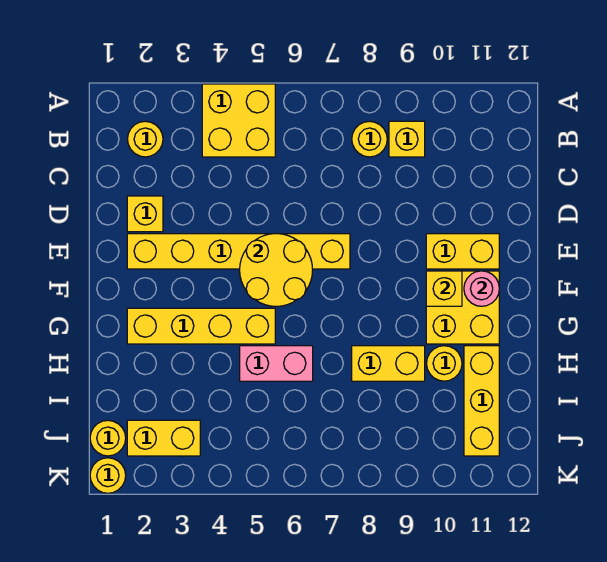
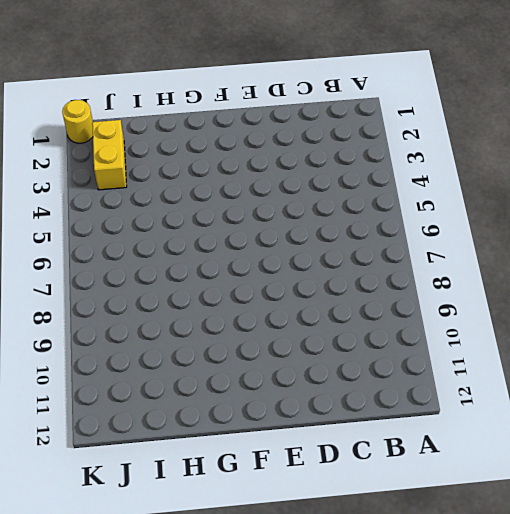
none -> yellow brick A4:B5 level 1
none -> yellow round brick B2 level 1
none -> yellow round brick B8 level 1

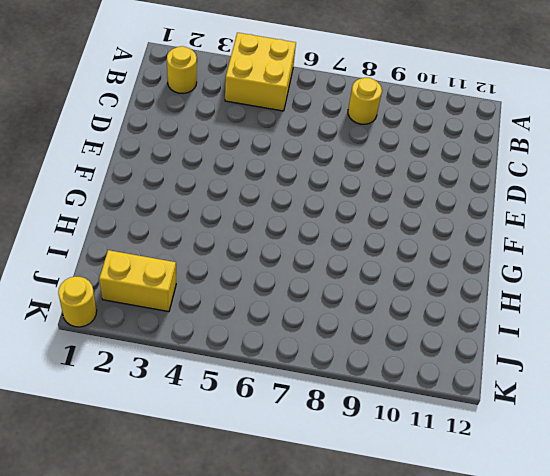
none -> yellow brick B9 level 1
none -> yellow brick D2 level 1
none -> yellow brick E2:E7 level 1

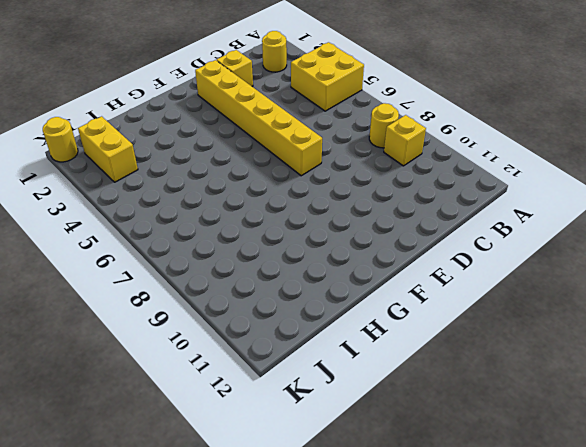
none -> yellow brick E10:E11 level 1
none -> yellow brick F10:G11 level 1
none -> yellow brick G2:G5 level 1

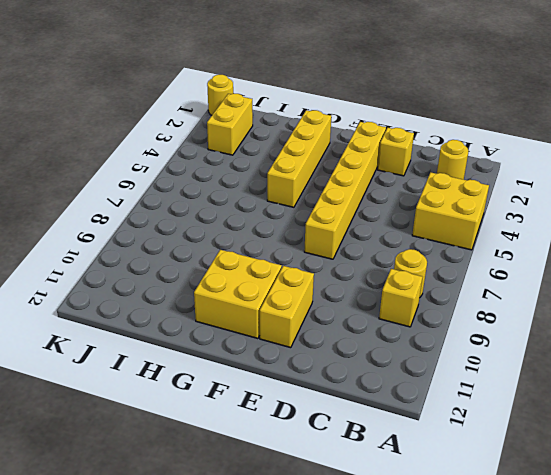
none -> pink brick H5:H6 level 1
none -> yellow brick H8:H9 level 1
none -> yellow round brick H10 level 1

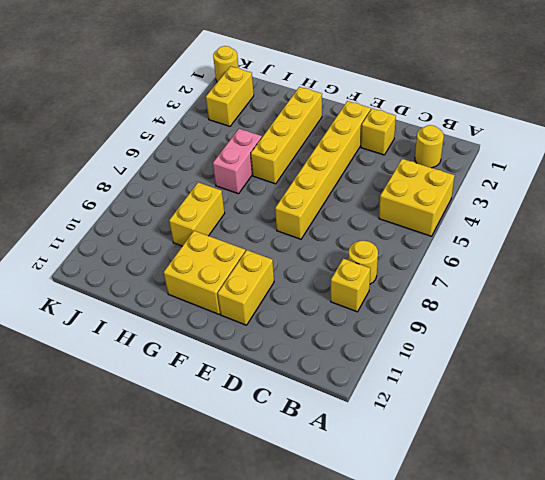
none -> yellow round brick H10 level 1
none -> yellow brick H11:J11 level 1
none -> yellow round brick J1 level 1

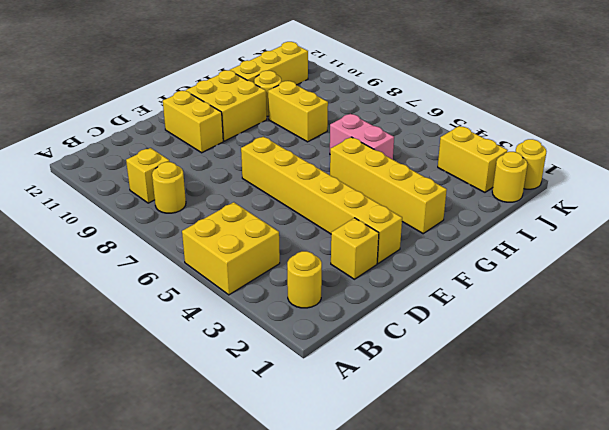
none -> yellow round brick E5:F6 level 2
none -> yellow brick F10 level 2
none -> pink round brick F11 level 2

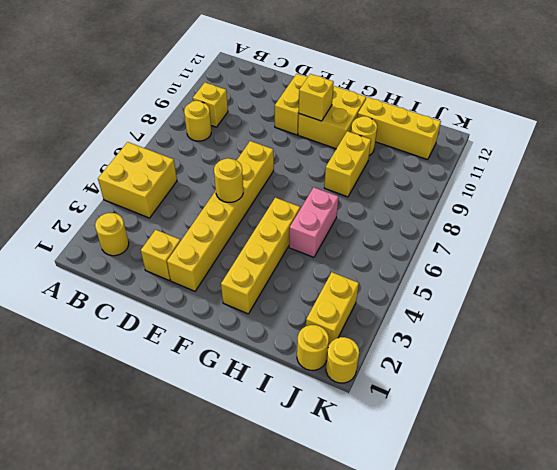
yellow round brick E5 level 2 -> yellow round brick E5:F6 level 2
none -> pink round brick F11 level 2

